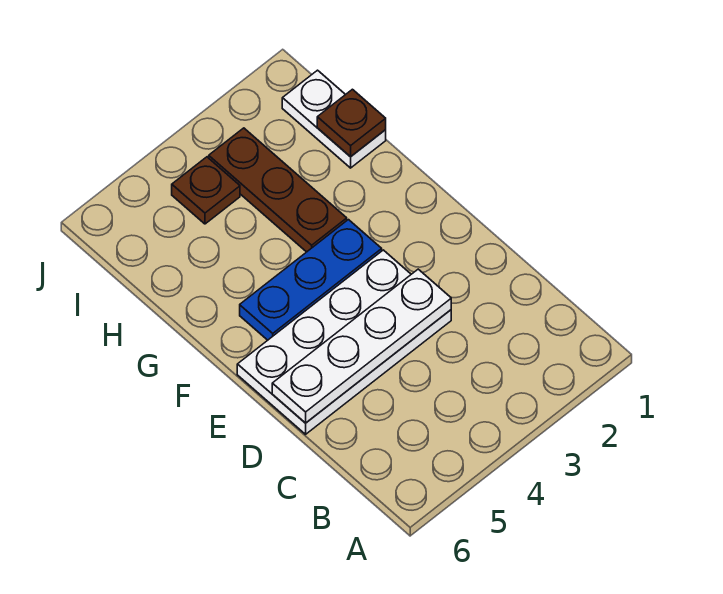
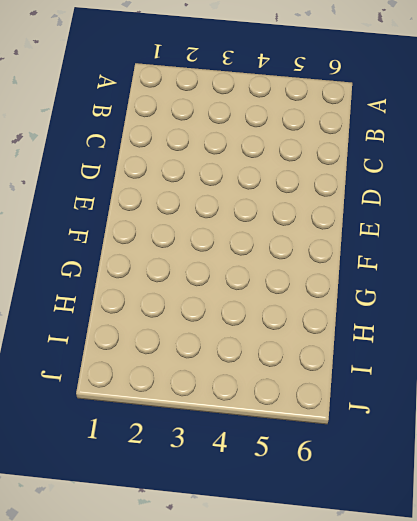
none -> white plate D3:E6 level 1
none -> blue plate F3:F5 level 1

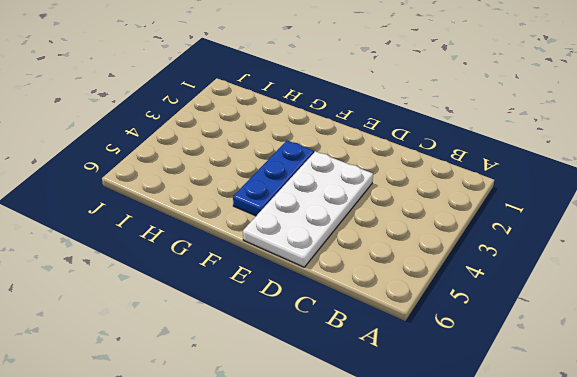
none -> brown plate G3:I3 level 1
none -> white plate H1:I1 level 1

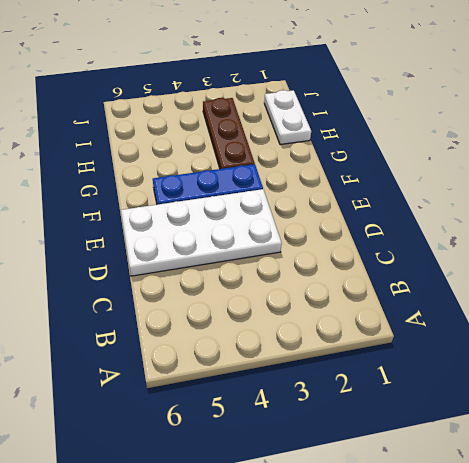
none -> brown plate I4 level 1
none -> white plate D3:D6 level 2

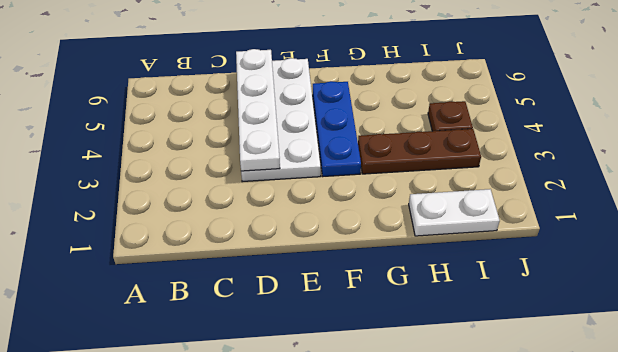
none -> brown plate H1 level 2

